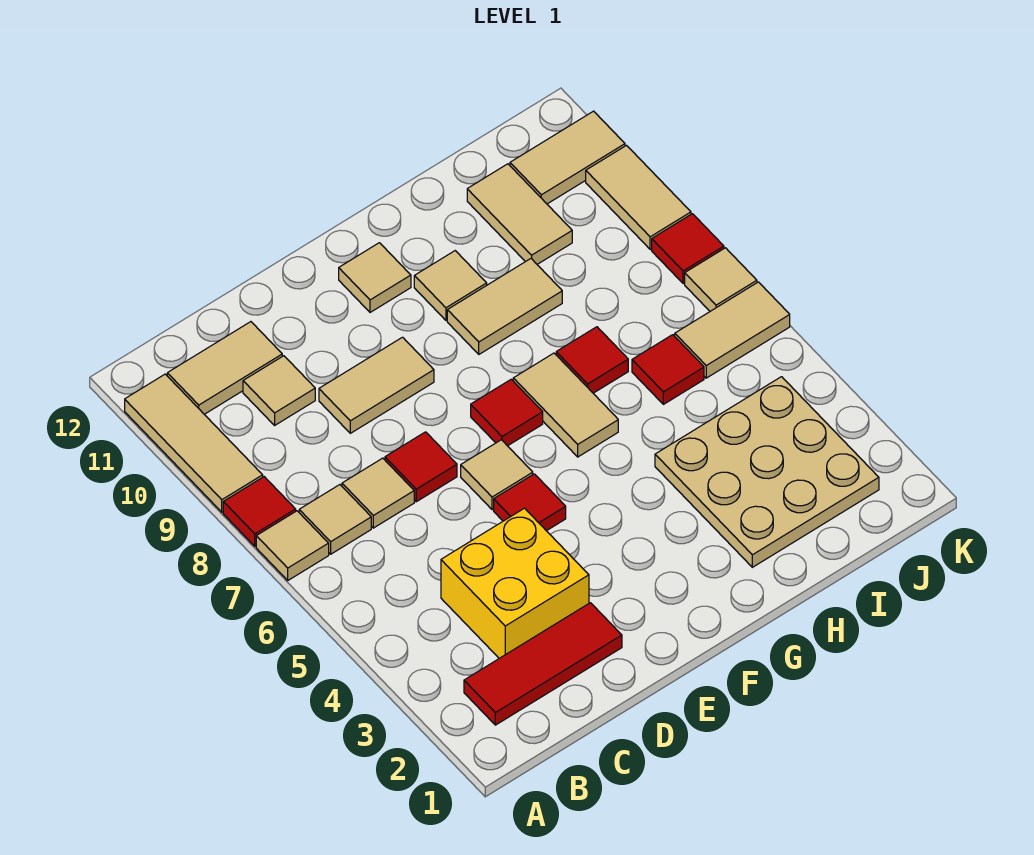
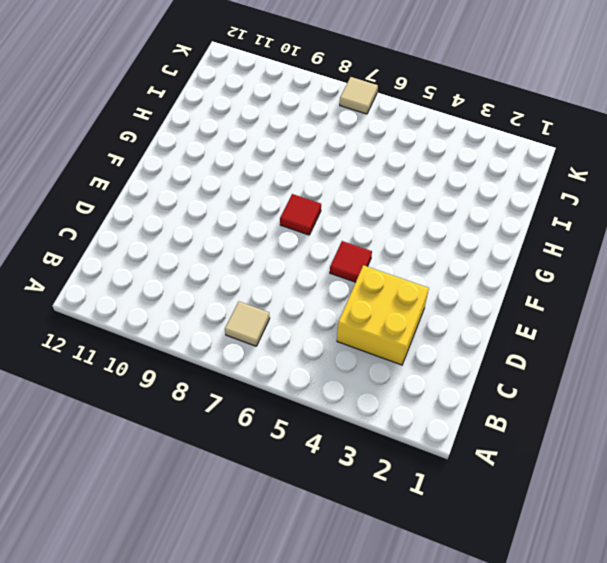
none -> tan tile A7 level 1
none -> red tile A8 level 1
none -> tan tile A9:A11 level 1

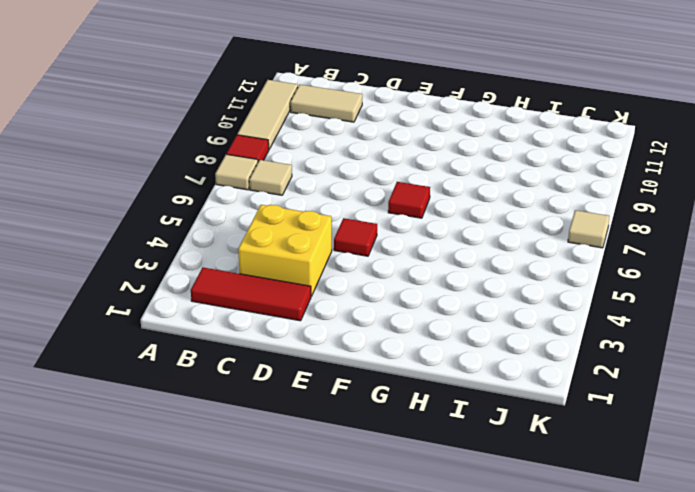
none -> tan tile C7 level 1
none -> tan tile C10 level 1
none -> red tile D7 level 1

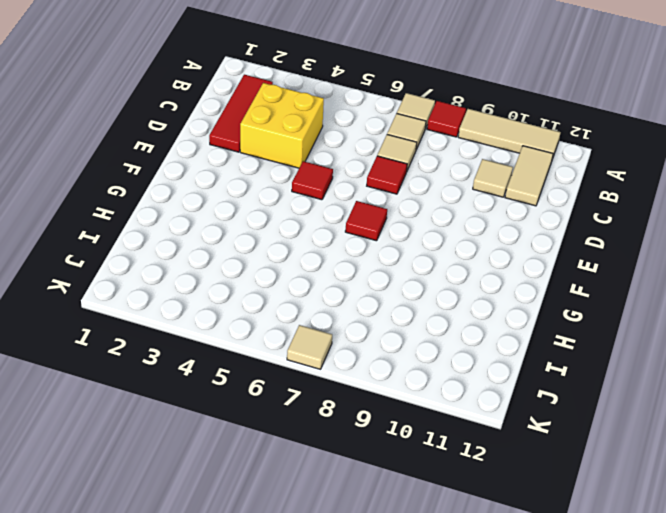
none -> tan tile D9:E9 level 1
none -> tan tile E6 level 1
none -> tan tile F11 level 1

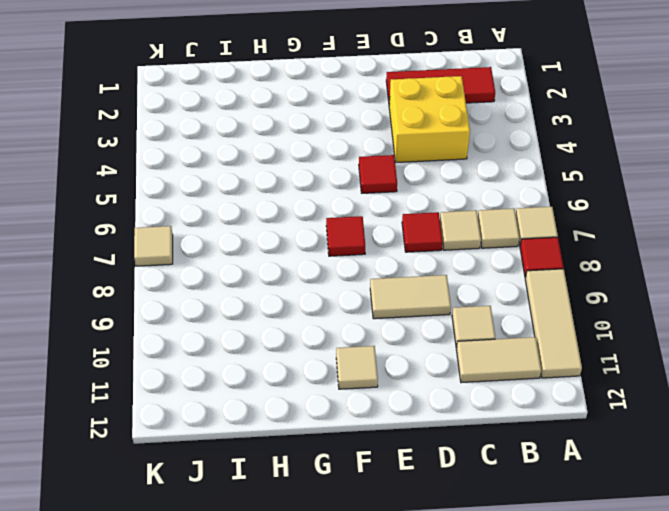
none -> tan tile E6 level 1
none -> tan tile G6:G7 level 1
none -> tan tile G9:H9 level 1

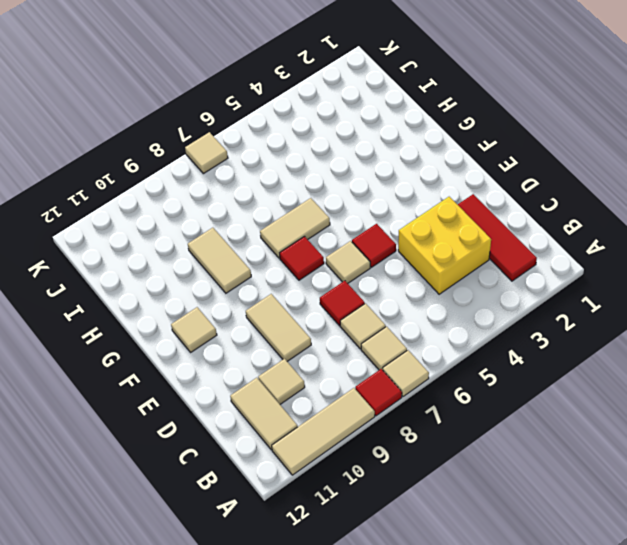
none -> tan tile G10 level 1
none -> tan plate H2:J4 level 1
none -> red tile H7 level 1

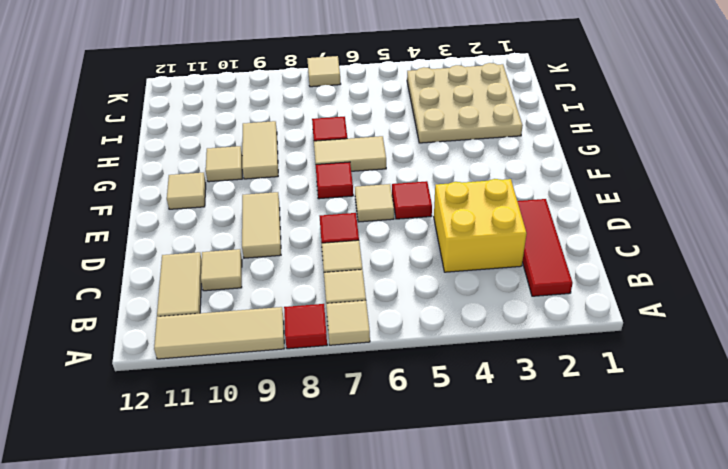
none -> red tile I6 level 1
none -> tan tile I10:I11 level 1
none -> tan tile J6:K6 level 1

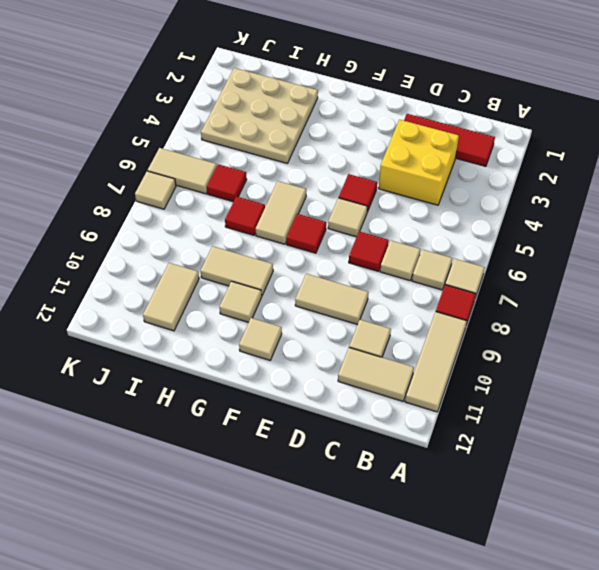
none -> tan tile J11:K11 level 1
none -> red tile K8 level 1
none -> tan tile K9:K10 level 1

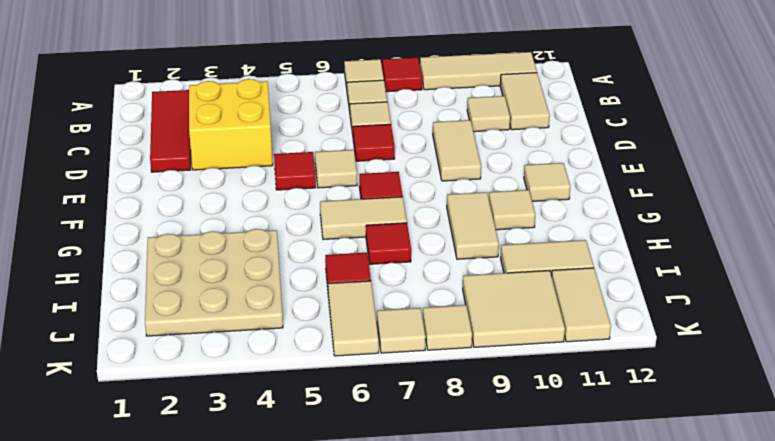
tan tile J9:K10 level 1 -> tan tile K9:K10 level 1
tan tile K8 level 1 -> red tile K8 level 1

